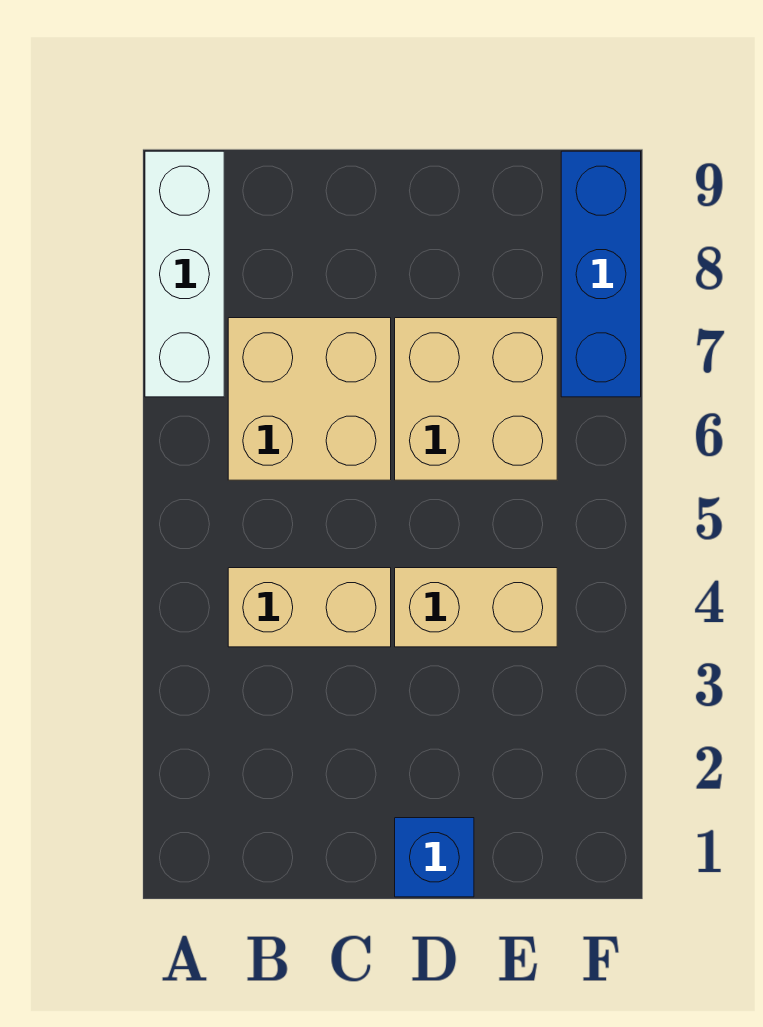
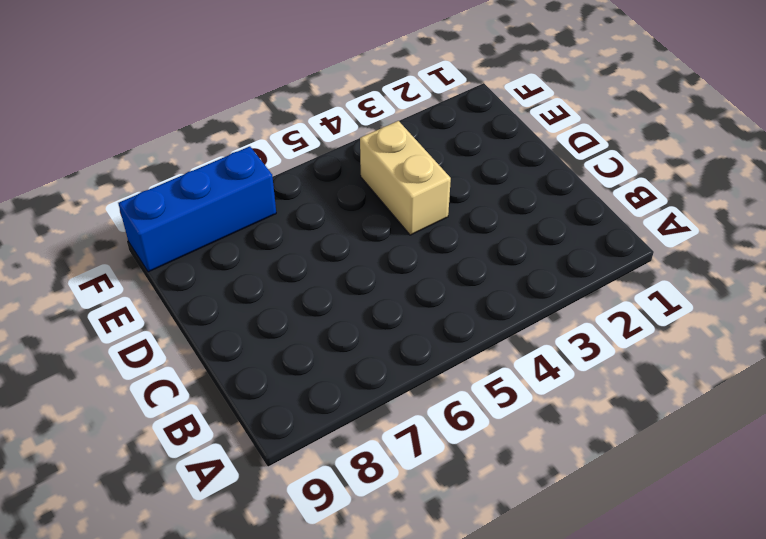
none -> white brick A7:A9 level 1
none -> tan brick B4:C4 level 1

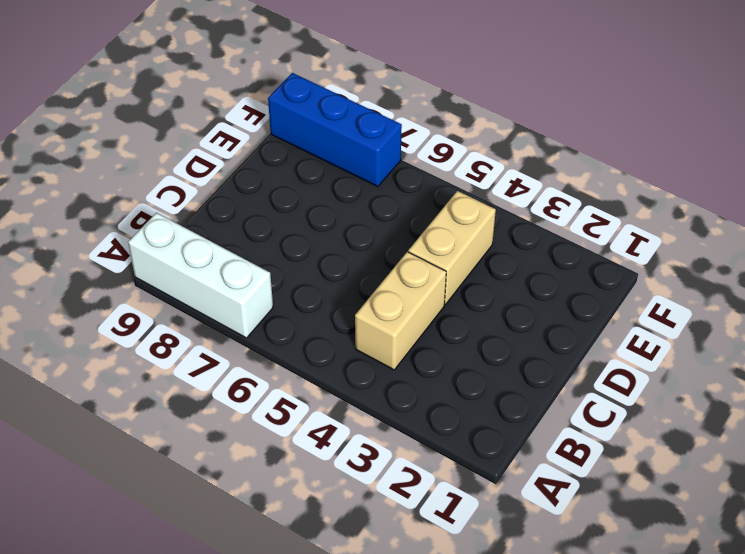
none -> tan brick B6:C7 level 1
none -> blue brick D1 level 1

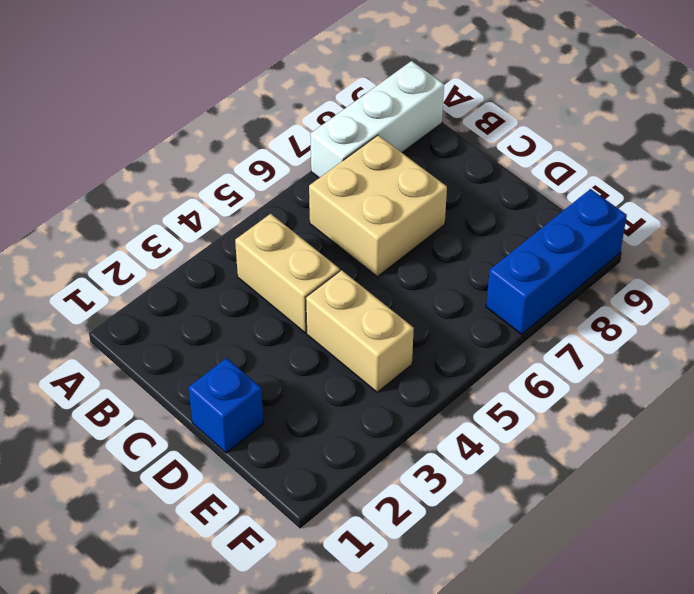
none -> tan brick D6:E7 level 1

